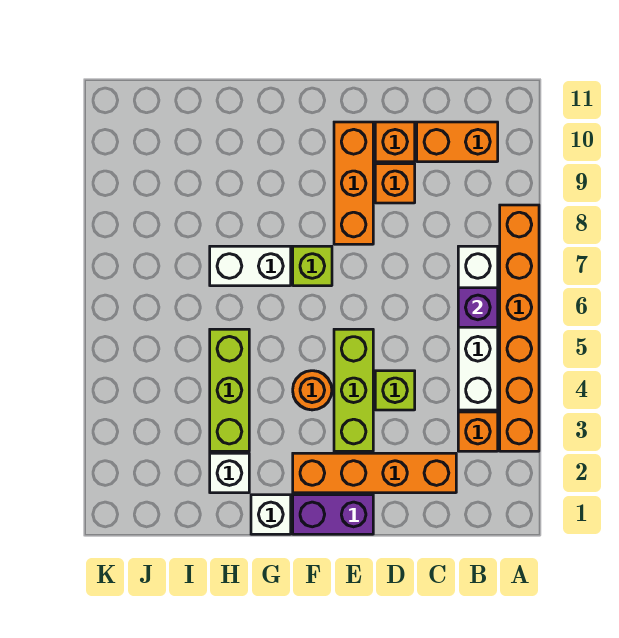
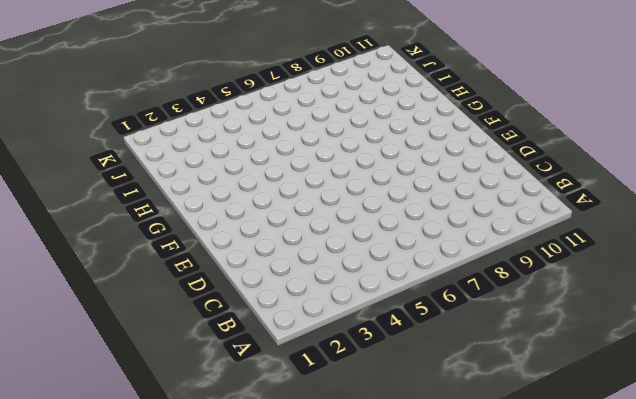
none -> orange brick A3:A8 level 1
none -> orange brick B3 level 1
none -> white brick B4:B7 level 1

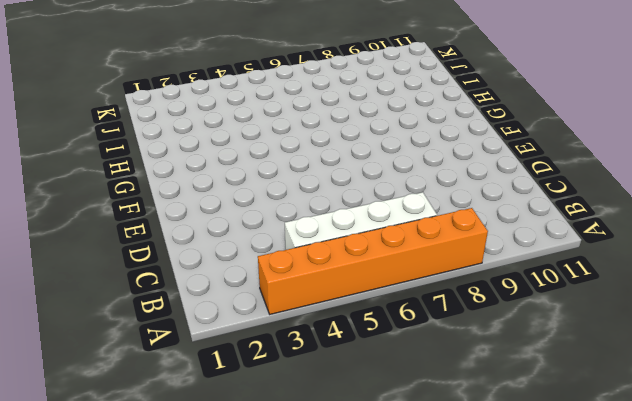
none -> orange brick B3 level 1
none -> orange brick B10:C10 level 1
none -> orange brick C2:F2 level 1

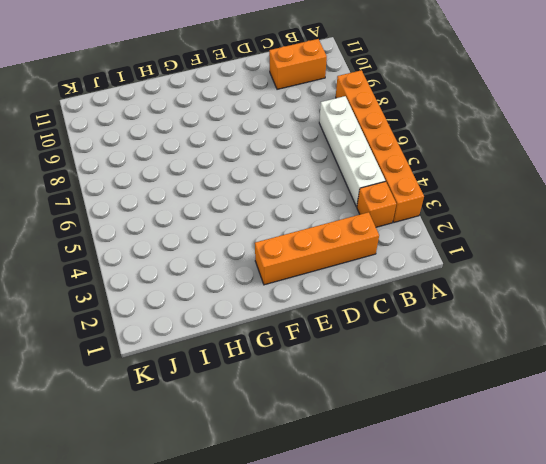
none -> lime brick D4 level 1
none -> orange brick D9 level 1
none -> orange brick D10 level 1

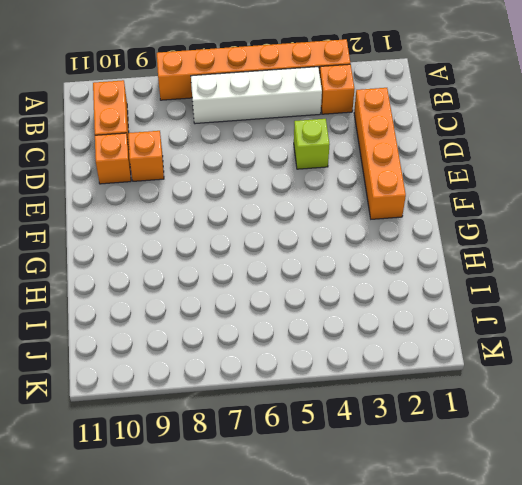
none -> purple brick E1:F1 level 1
none -> lime brick E3:E5 level 1
none -> orange brick E8:E10 level 1

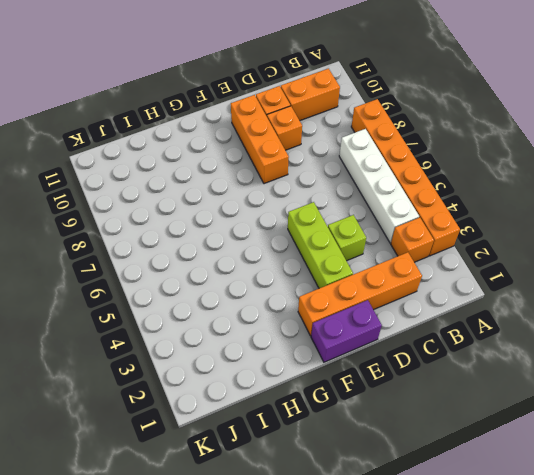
none -> orange round brick F4 level 1
none -> lime brick F7 level 1
none -> white brick G1 level 1

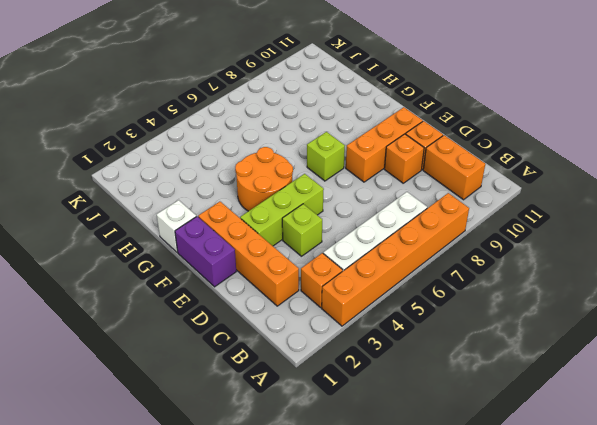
orange round brick F4:G5 level 1 -> orange round brick F4 level 1
none -> white brick G7:H7 level 1
none -> white brick H2 level 1
none -> lime brick H3:H5 level 1

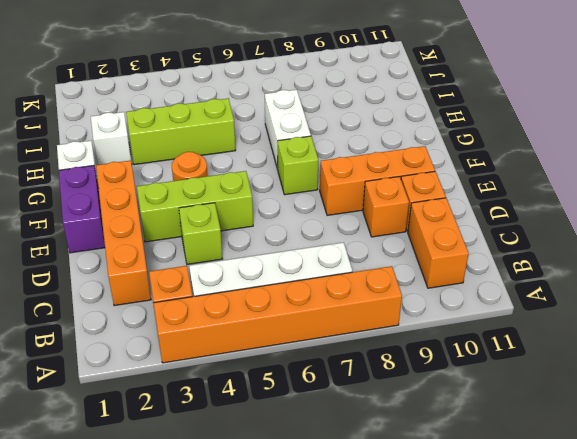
none -> purple brick B6 level 2

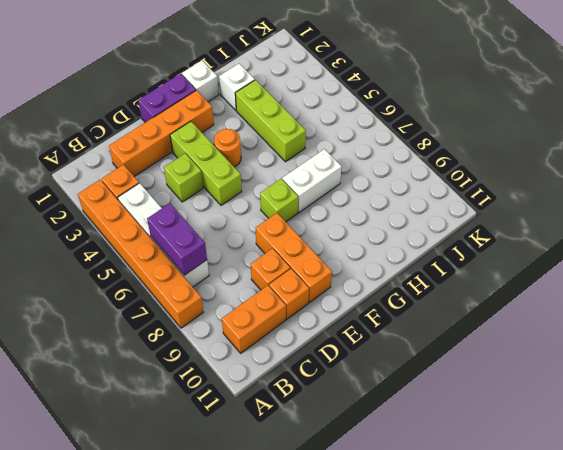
purple brick B6:B7 level 2 -> purple brick B6 level 2

